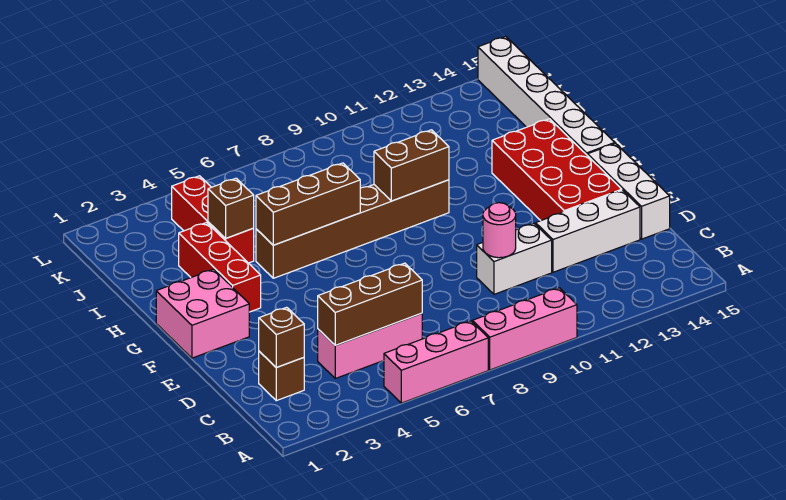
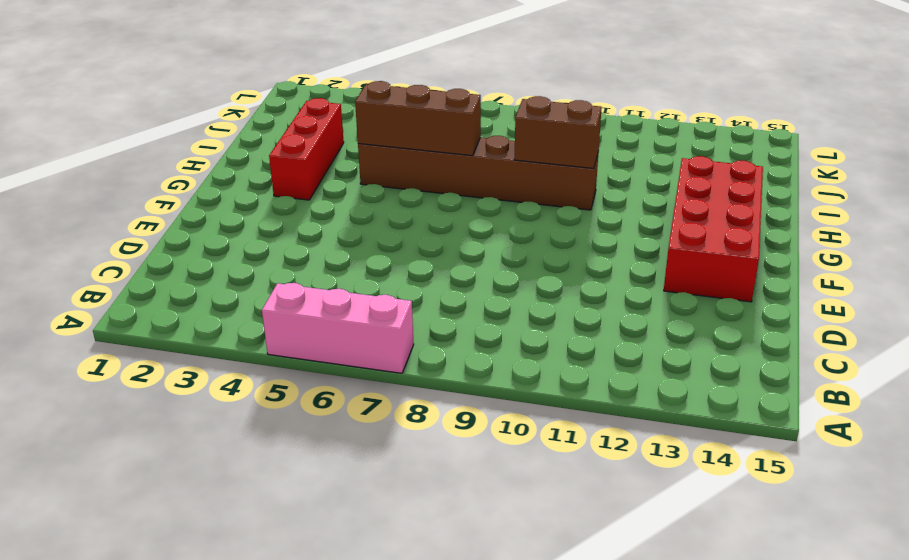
none -> pink brick A8:A10 level 1
none -> brown brick C2 level 1
none -> pink brick C4:C6 level 1

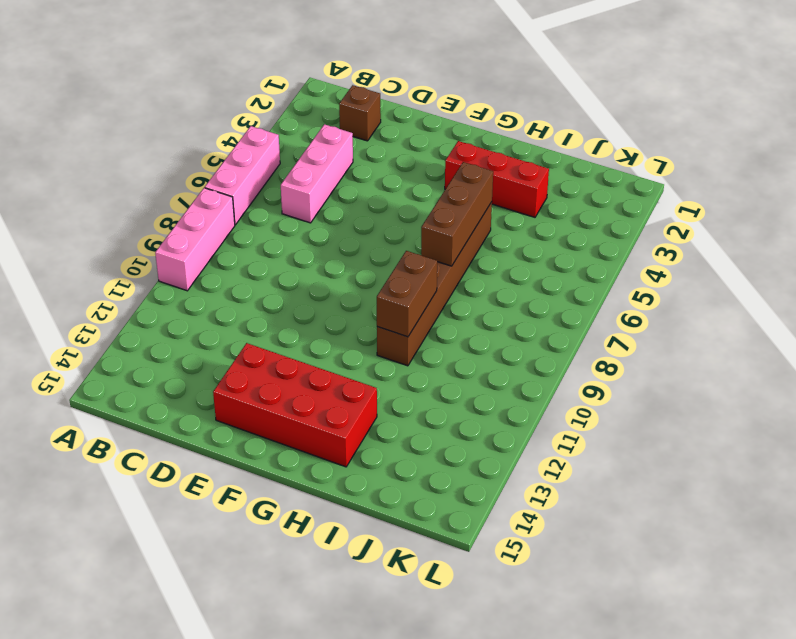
none -> white brick D10:D11 level 1
none -> white brick D12:D14 level 1
none -> white brick D15:F15 level 1

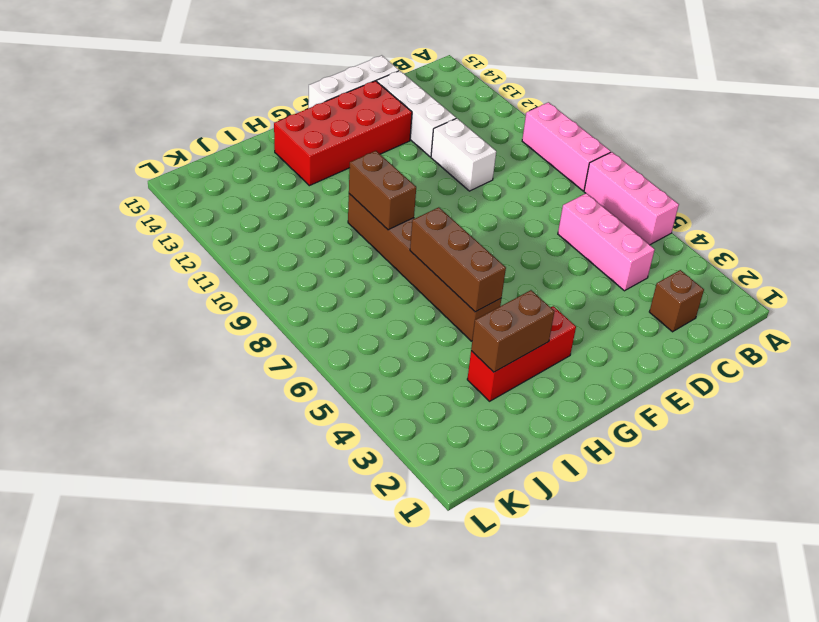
brown brick H3:I3 level 2 -> none
none -> pink brick F1:G2 level 1
none -> white brick G15:L15 level 1
none -> red brick I4:K4 level 1

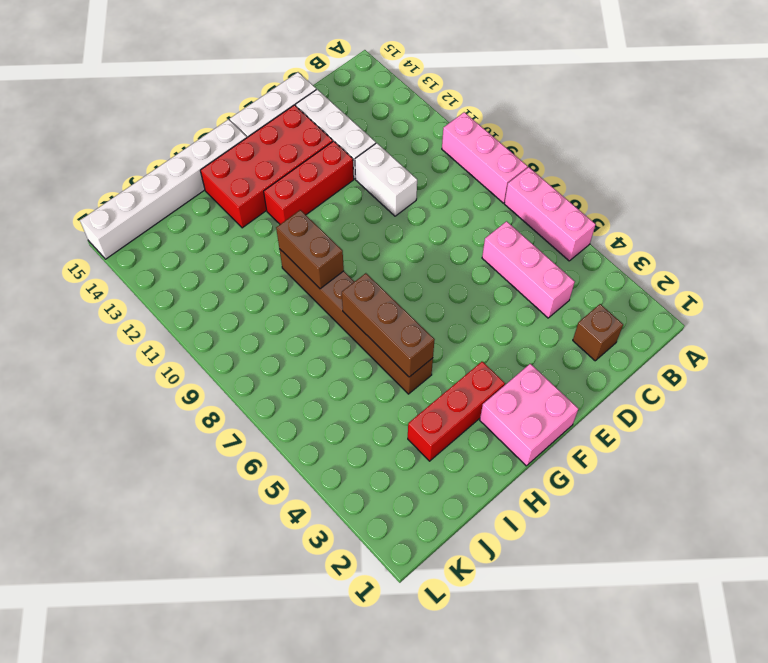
red brick E12:G12 level 1 -> red brick I4:K4 level 1
none -> brown brick C2 level 2
none -> brown brick C4:C6 level 2
none -> pink round brick D10 level 2

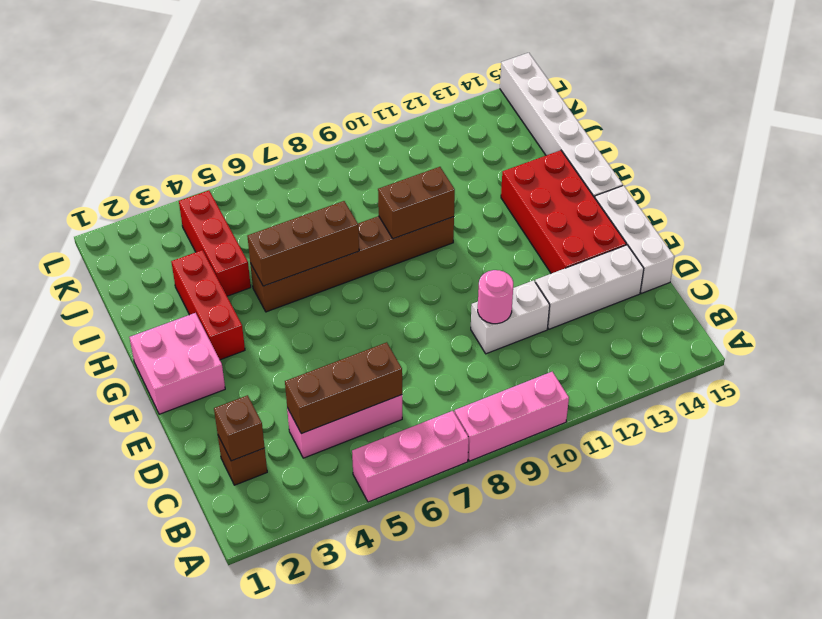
none -> brown brick I4 level 2

